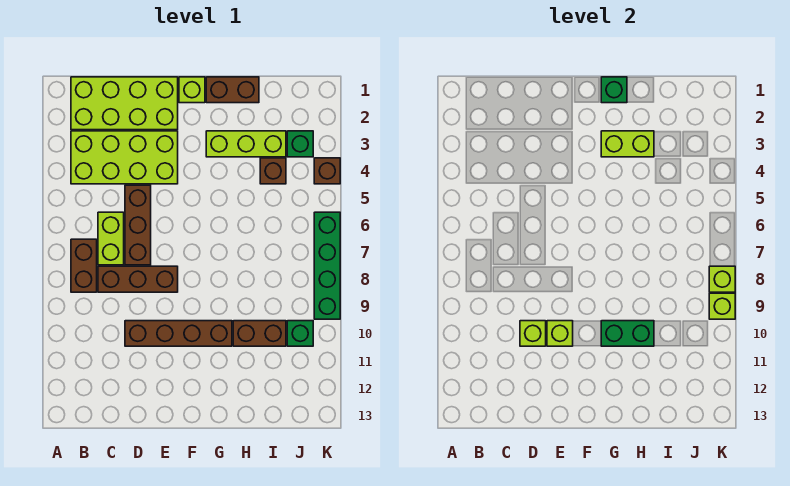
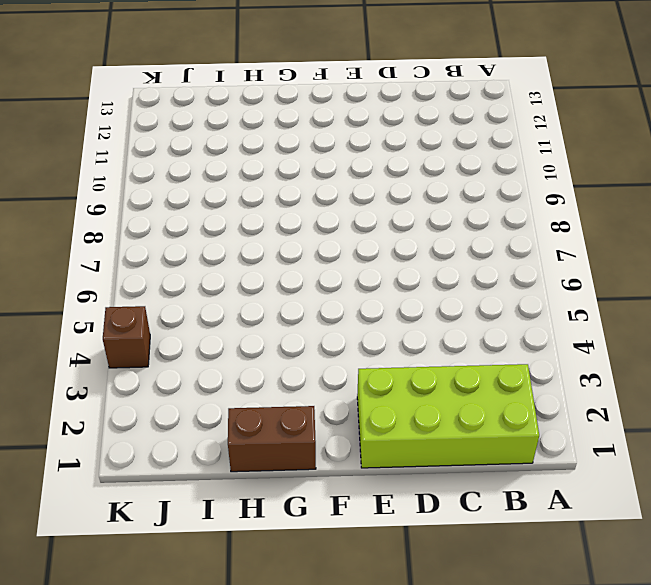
none -> lime brick B3:E4 level 1
none -> brown brick B7:B8 level 1
none -> lime brick C6:C7 level 1

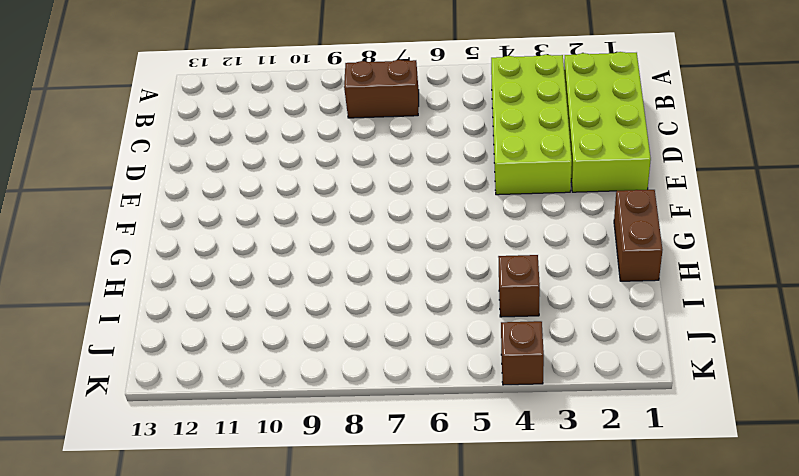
none -> lime brick C6:C7 level 1
none -> brown brick C8:E8 level 1
none -> brown brick D5:D7 level 1

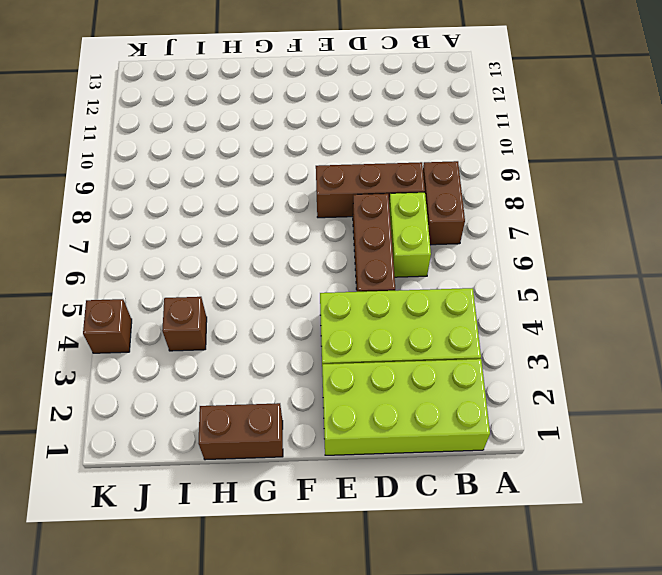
none -> brown brick D10:G10 level 1
none -> lime brick F1 level 1
none -> lime brick G3:I3 level 1

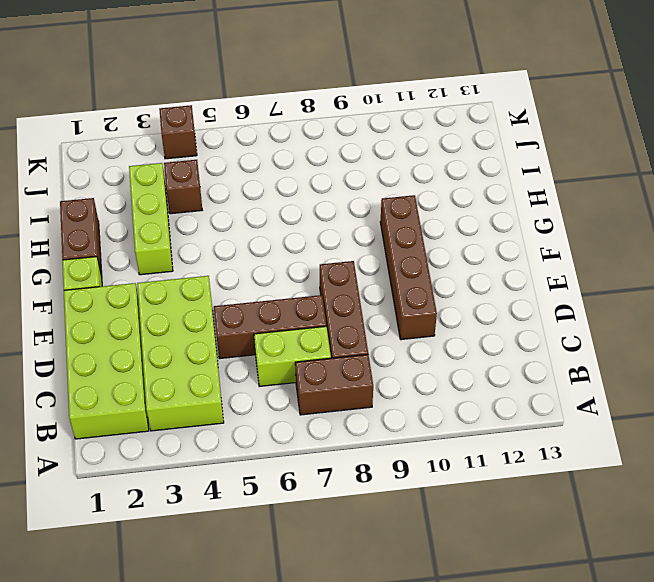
none -> brown brick H10:I10 level 1
none -> green brick J3 level 1
none -> green brick J10 level 1

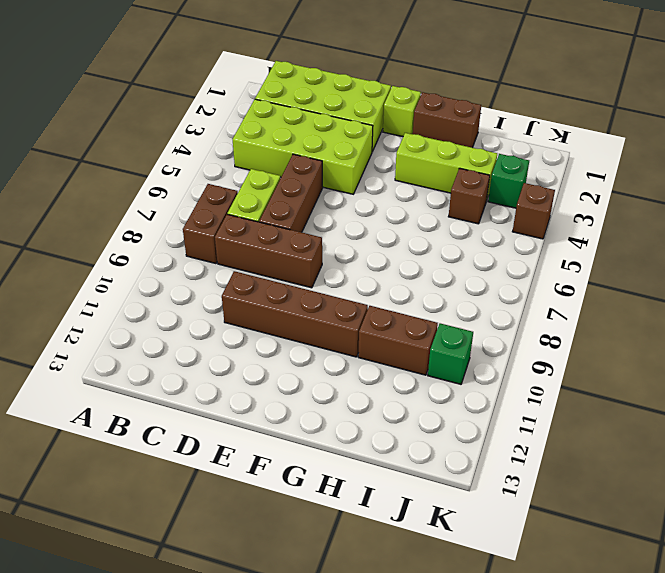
none -> green brick K6:K9 level 1
none -> lime brick D10 level 2
none -> lime brick E10 level 2

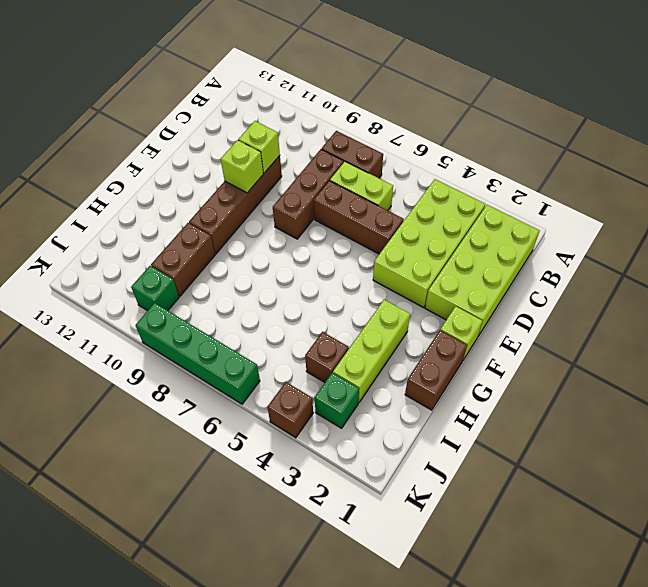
none -> green brick G1 level 2
none -> lime brick G3:H3 level 2
none -> green brick G10:H10 level 2

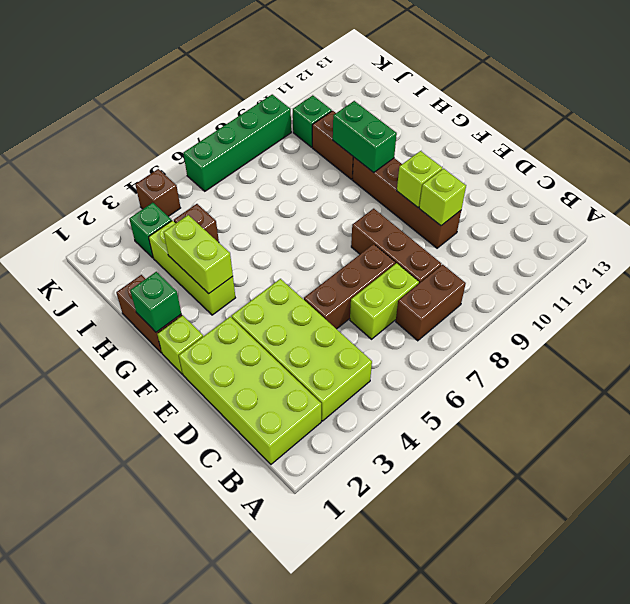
none -> lime brick K8 level 2
none -> lime brick K9 level 2

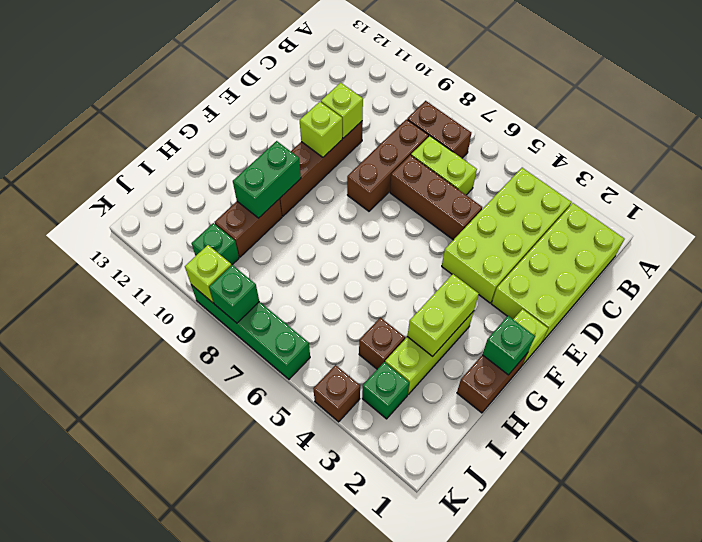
green brick K8 level 2 -> lime brick K8 level 2

